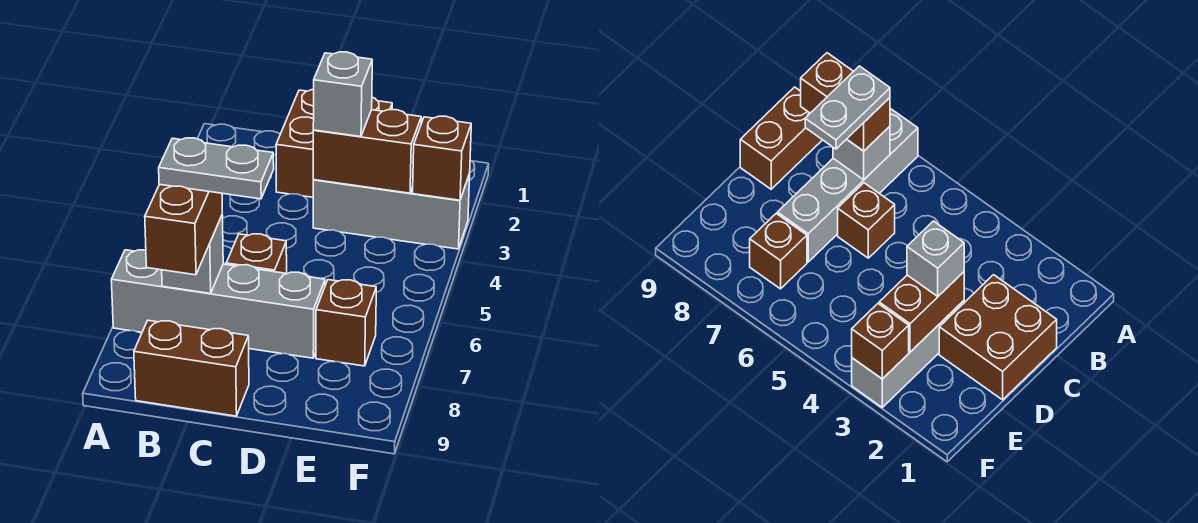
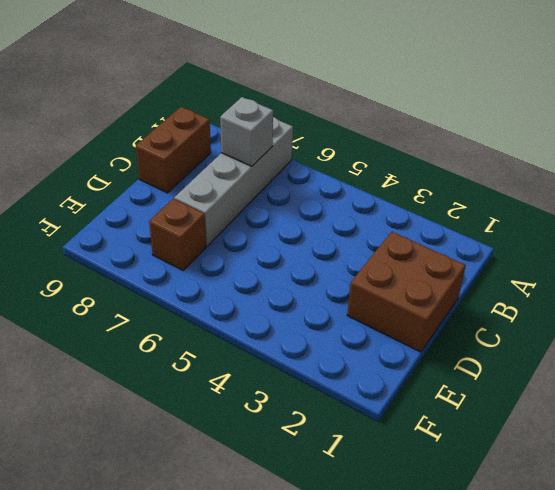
none -> brown brick C6 level 1
none -> grey brick D3:F3 level 1
none -> brown brick D3:E3 level 2

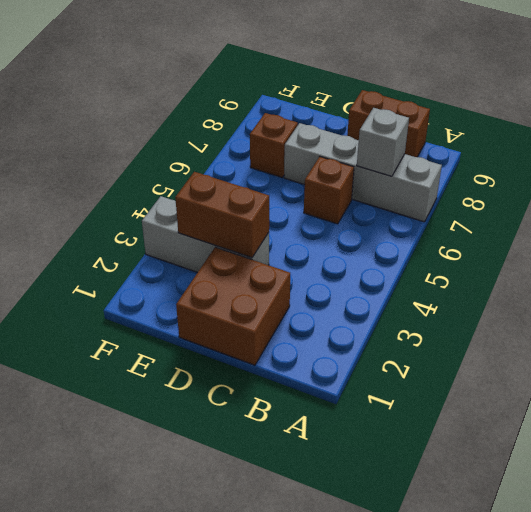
none -> brown brick F3 level 2
none -> brown brick B7:B8 level 3
none -> grey brick D3 level 3

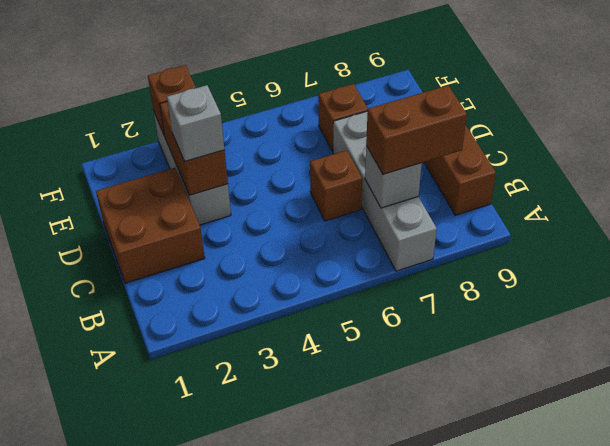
none -> grey plate B7:C7 level 4

